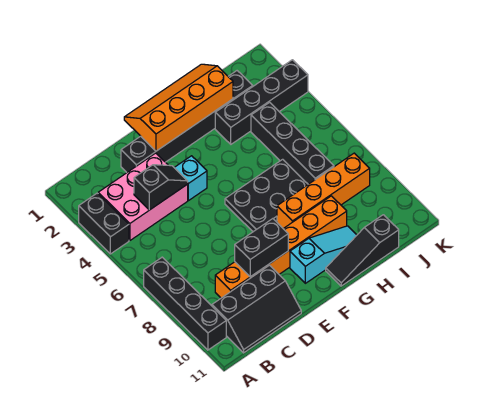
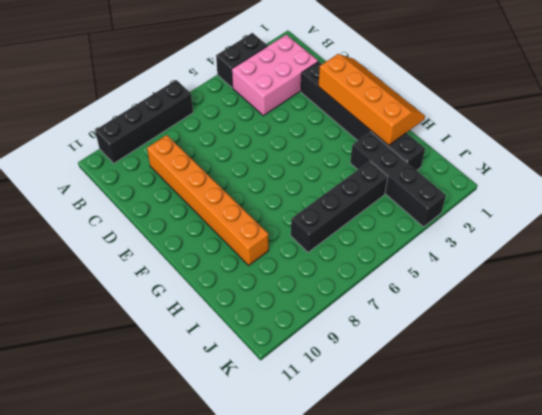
pink brick B2:C4 level 1 -> pink brick B3:D4 level 1
none -> black slope B10:D11 level 1 top 10
none -> cyan brick E4 level 1
none -> black plate F6:H7 level 1

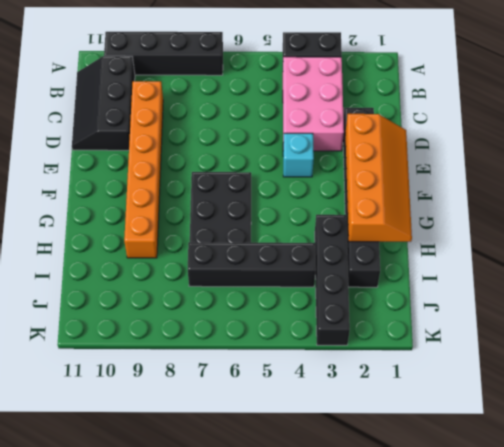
none -> cyan slope F10:H10 level 1 top F
none -> orange brick G8:J8 level 1
none -> black slope G11:I11 level 1 top I

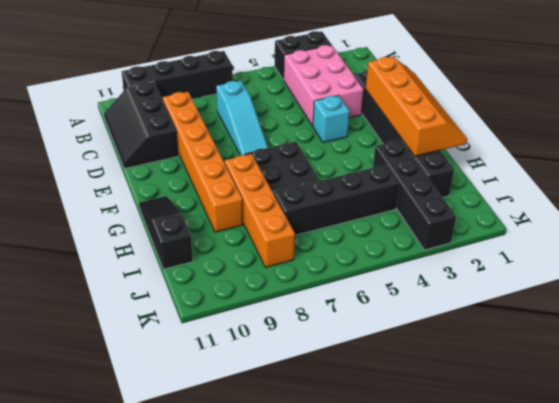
cyan slope C7:E7 level 1 top C -> cyan slope F10:H10 level 1 top F
none -> black slope C4:D4 level 2 top C
none -> black brick D9:E9 level 2

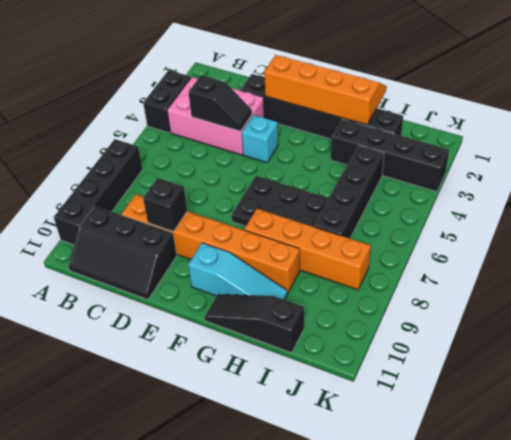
black brick D9 level 2 -> black brick D9:E9 level 2

